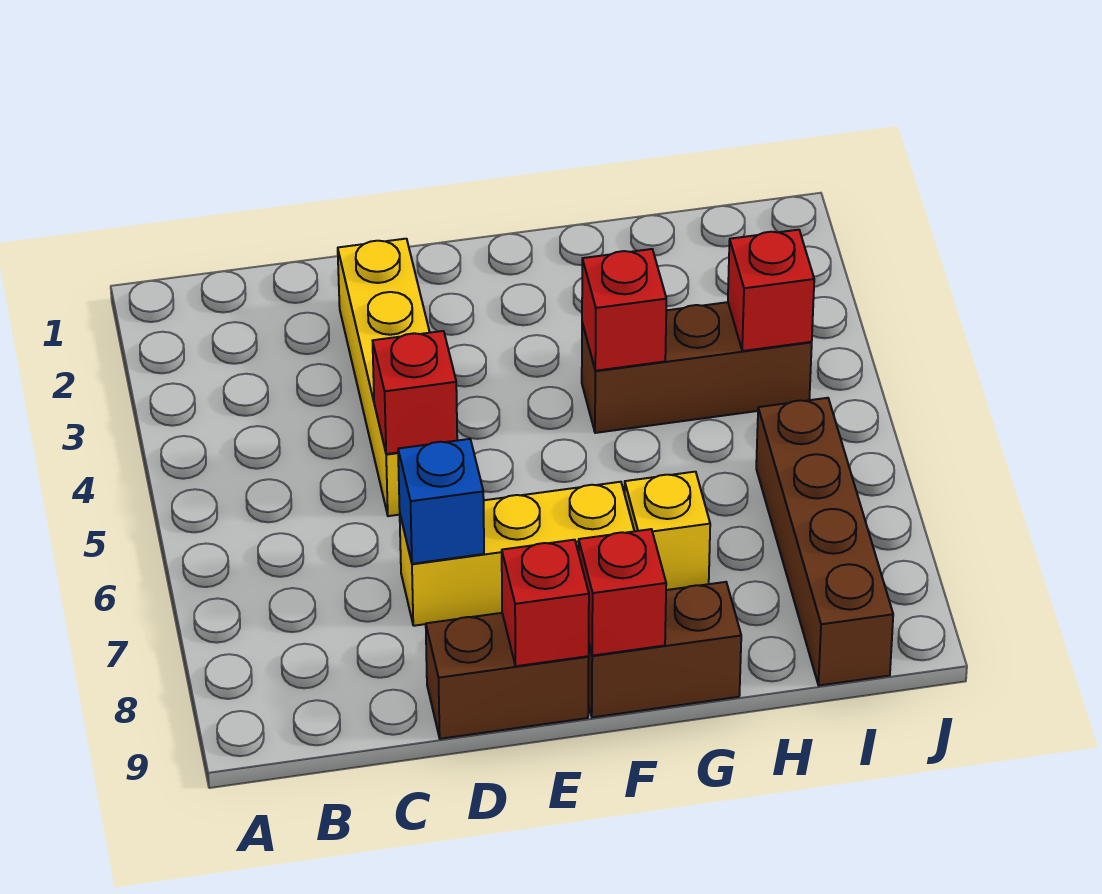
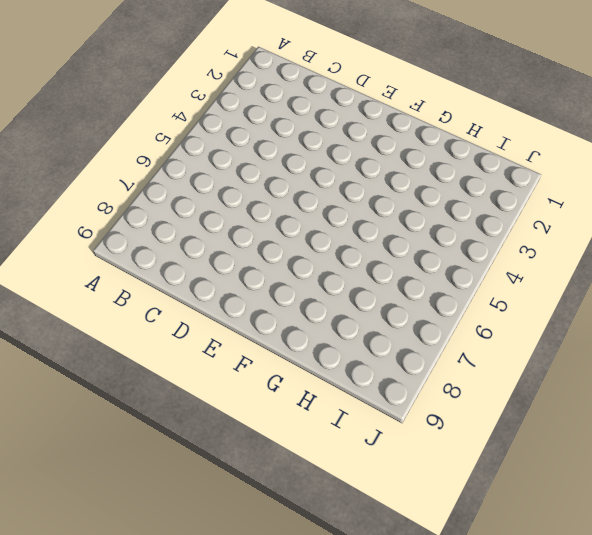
none -> yellow brick D2:D5 level 1
none -> yellow brick D7:F7 level 1
none -> brown brick D9:E9 level 1

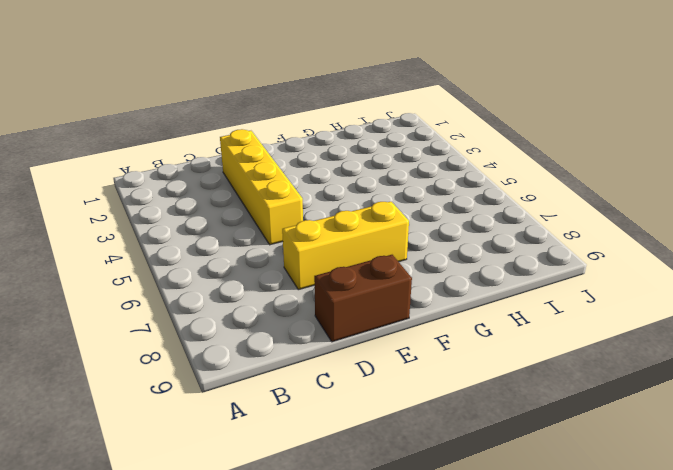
none -> brown brick F9:G9 level 1
none -> brown brick G4:I4 level 1
none -> yellow brick G7 level 1

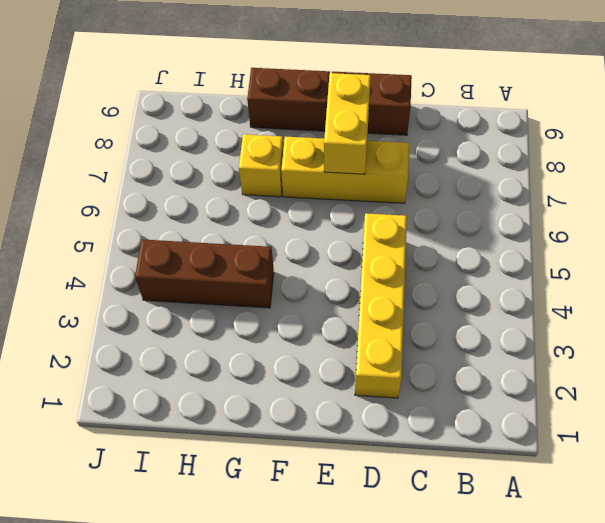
yellow brick E7:E8 level 2 -> none
none -> brown brick I6:I9 level 1
none -> red brick D5 level 2
none -> blue brick D7 level 2

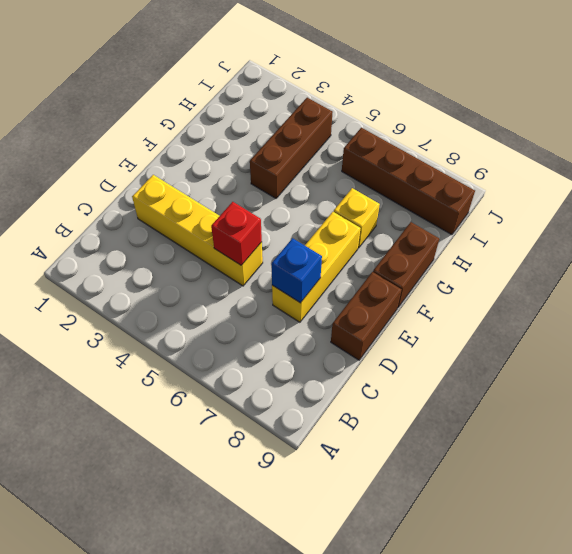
none -> red brick E9 level 2
none -> red brick F9 level 2
none -> red brick G4 level 2

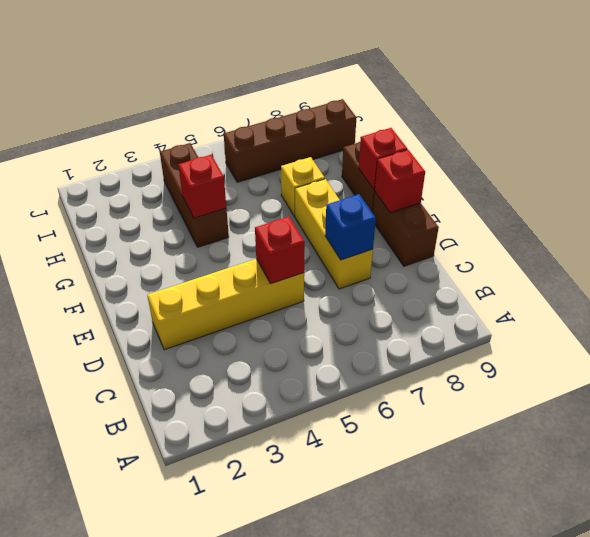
none -> red brick I4 level 2

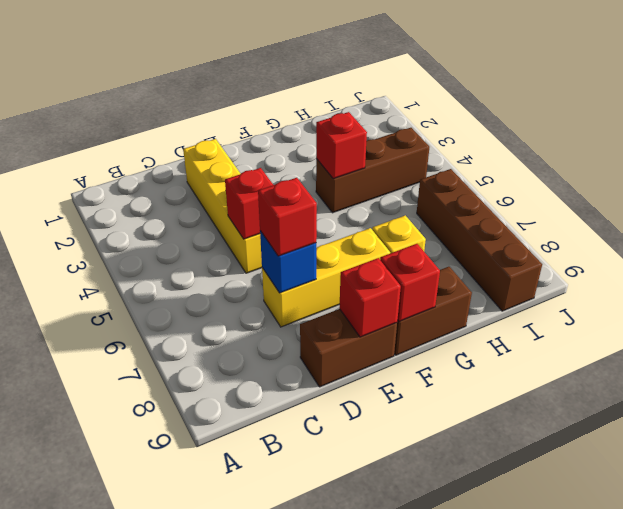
red brick D7 level 3 -> red brick I4 level 2

